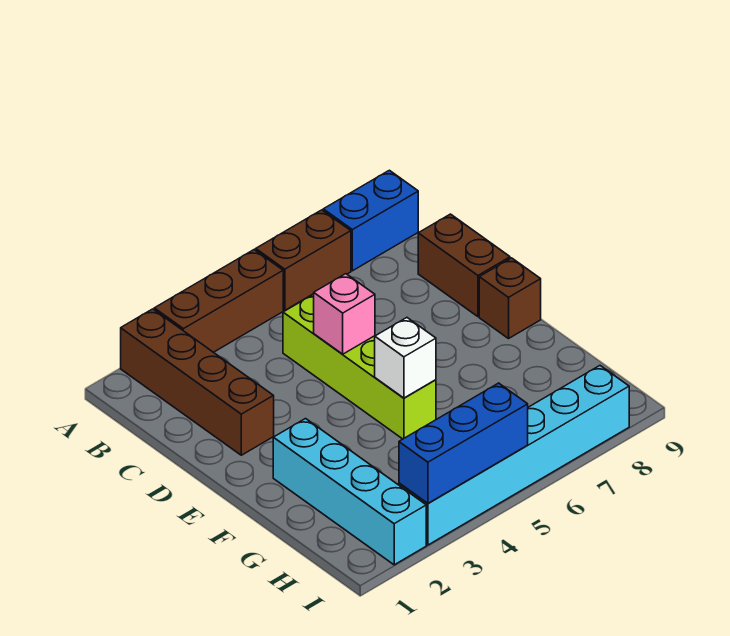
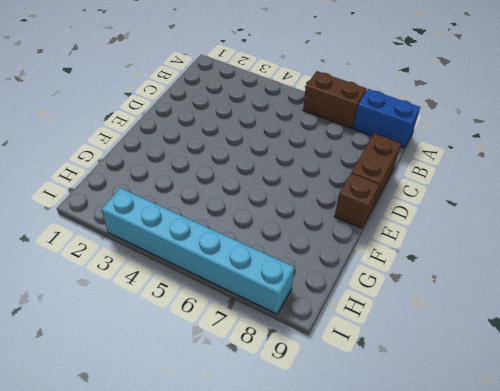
none -> brown brick A2:D2 level 1
none -> brown brick A3:A5 level 1
none -> lime brick C5:F5 level 1

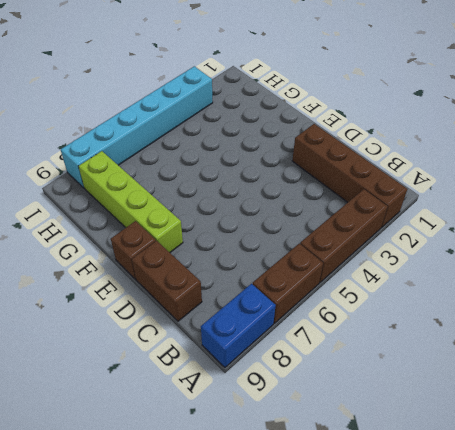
lime brick E8:H8 level 1 -> lime brick C5:F5 level 1
none -> cyan brick F2:I2 level 1
none -> pink brick D5 level 2
none -> white brick F5 level 2

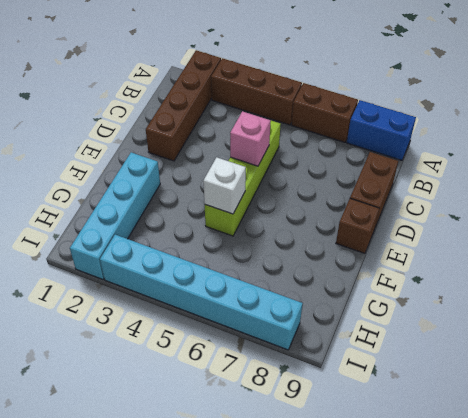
none -> blue brick I3:I5 level 2

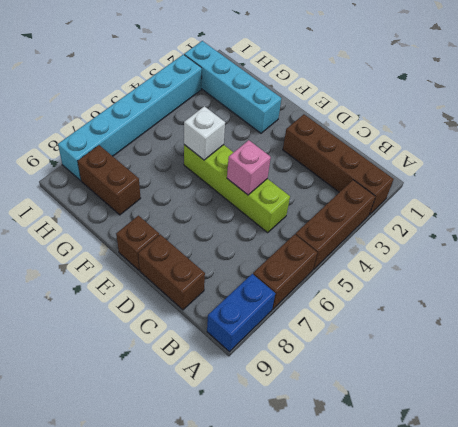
brown brick G8:H8 level 1 -> none
none -> blue brick I3:I5 level 2

